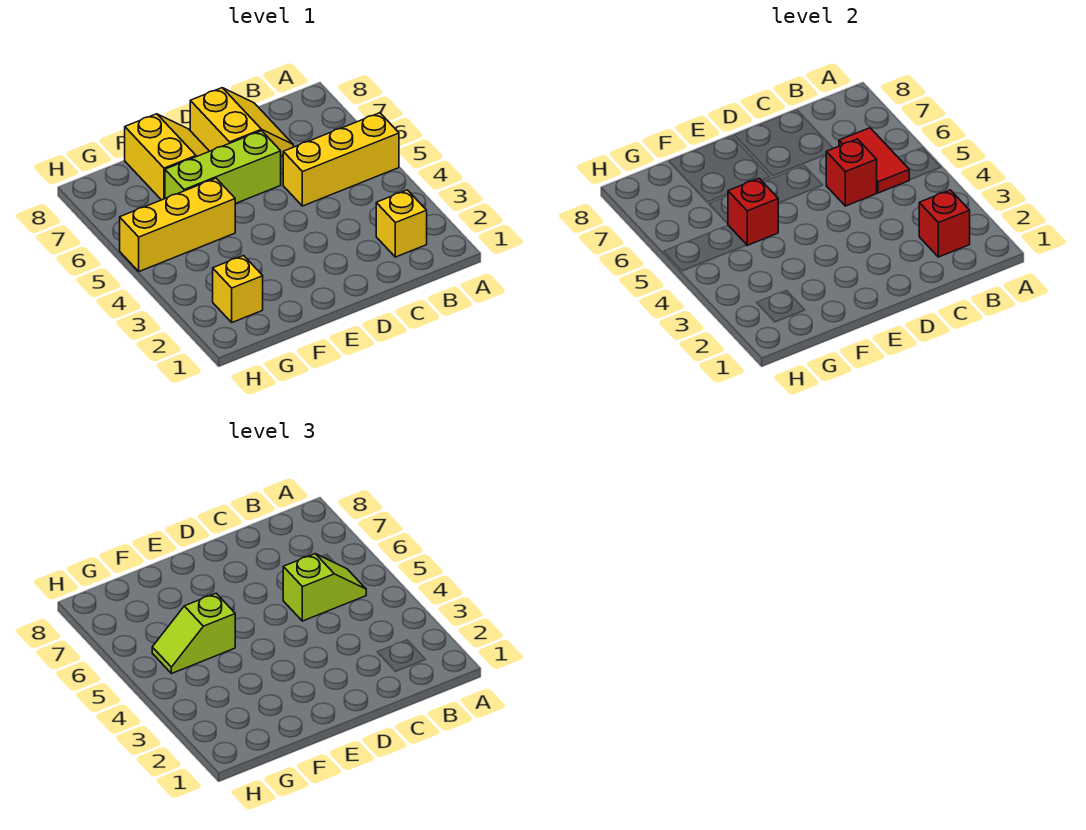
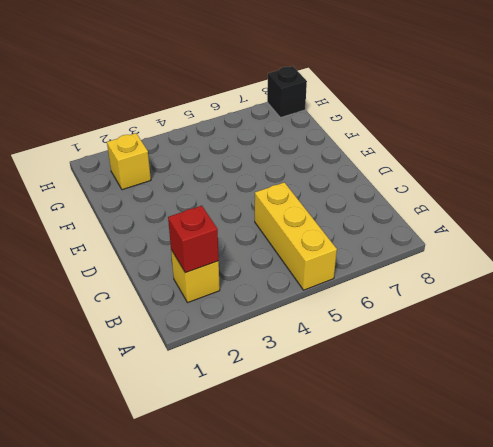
black brick H8 level 1 -> none
none -> yellow slope C7:D8 level 1 top D
none -> lime brick D6:F6 level 1
none -> yellow slope E7:F8 level 1 top F

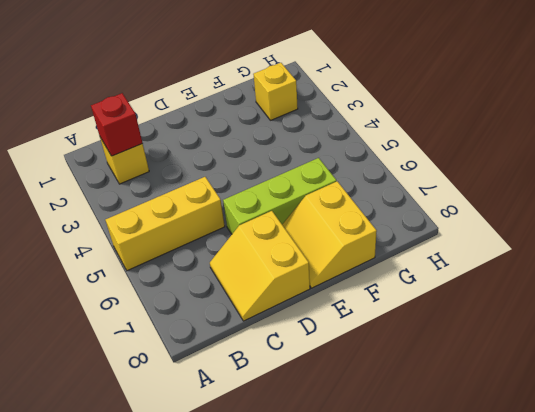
none -> yellow brick F5:H5 level 1
none -> red tile B5:B6 level 2
none -> red brick C5 level 2

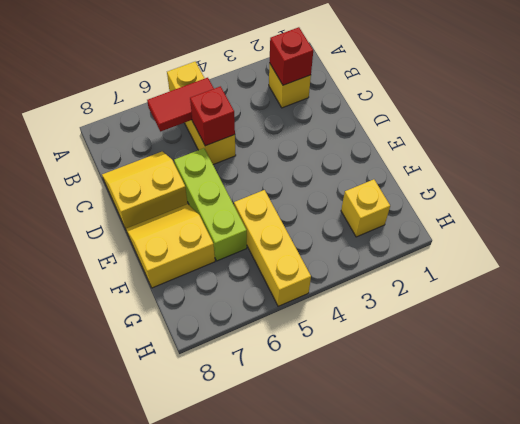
none -> red brick F5 level 2
none -> lime slope B5:C5 level 3 top C
none -> lime slope F5:G5 level 3 top F

